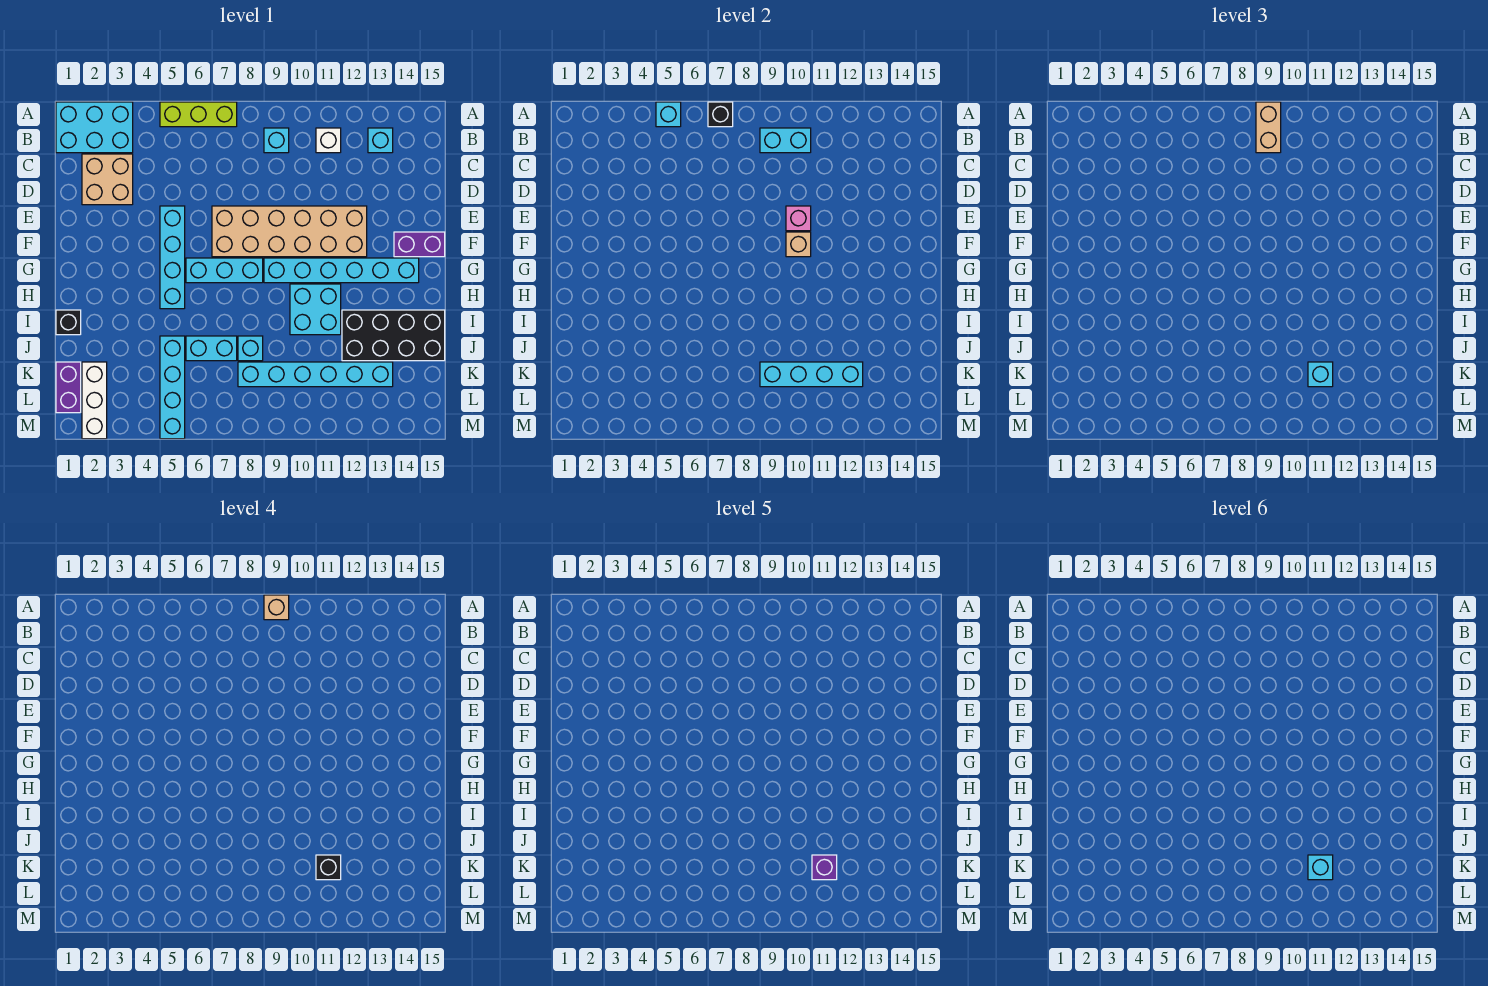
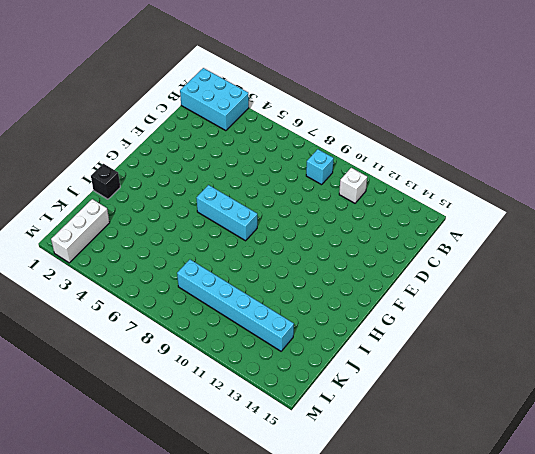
none -> lime brick A5:A7 level 1
none -> cyan brick B13 level 1
none -> tan brick C2:D3 level 1
none -> cyan brick E5:H5 level 1

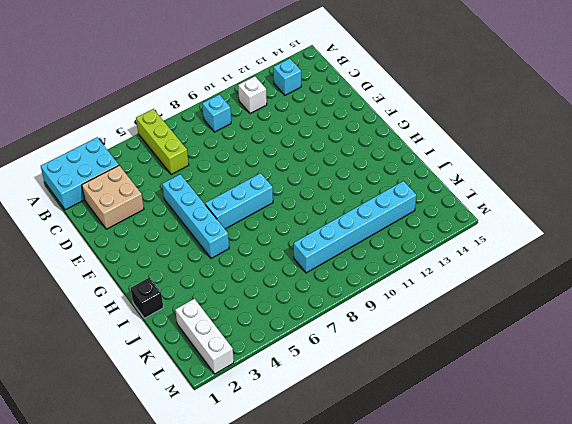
lime brick A6:C6 level 1 -> lime brick A5:A7 level 1
none -> tan brick E7:F12 level 1
none -> purple brick F14:F15 level 1
none -> cyan brick G9:G14 level 1
none -> cyan brick H10:I11 level 1

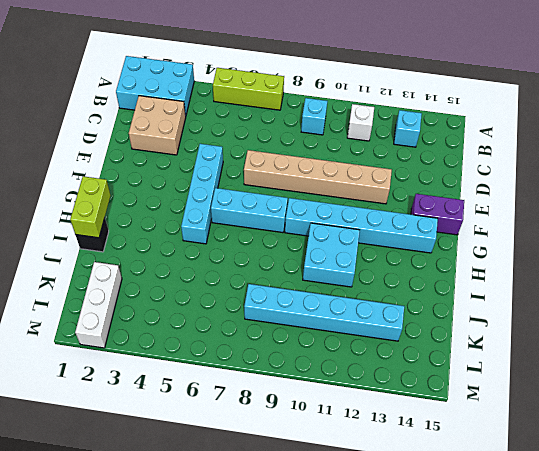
tan brick E7:E12 level 1 -> tan brick E7:F12 level 1
lime brick H1:I1 level 2 -> none
none -> black brick I12:J15 level 1
none -> cyan brick J5:M5 level 1
none -> cyan brick J6:J7 level 1
none -> cyan brick J8 level 1

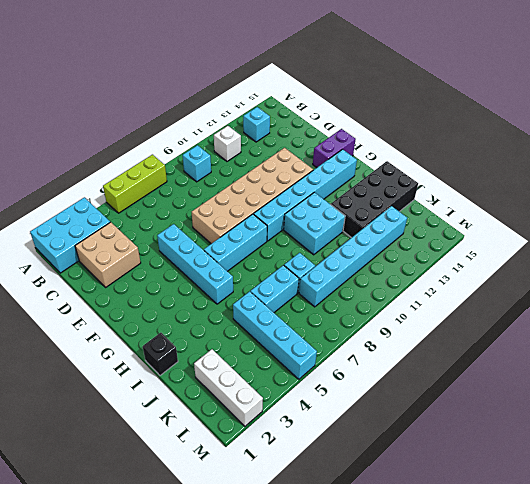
none -> purple brick K1:L1 level 1
none -> cyan brick A5 level 2
none -> black brick A7 level 2
none -> cyan brick B9:B10 level 2

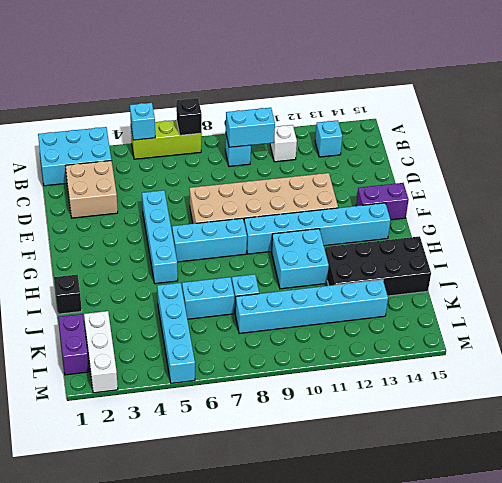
none -> pink brick E10 level 2
none -> tan brick F10 level 2
none -> cyan brick K9:K12 level 2
none -> tan brick A9:B9 level 3

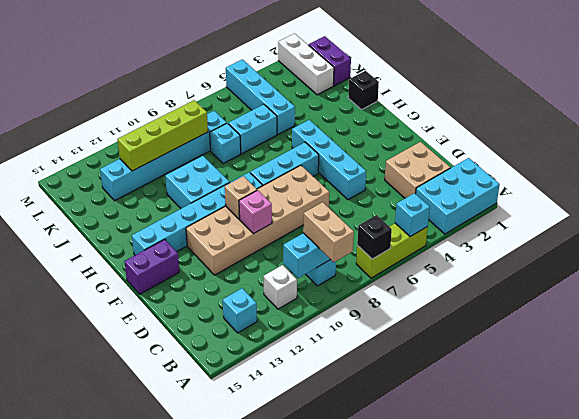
lime brick K9:K12 level 2 -> cyan brick K9:K12 level 2
none -> black brick I12:J15 level 1
none -> cyan brick K11 level 3
none -> tan brick A9 level 4
none -> black brick K11 level 4

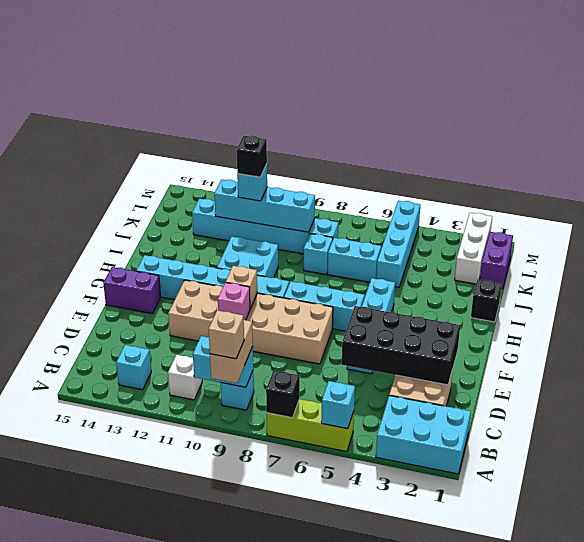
black brick D2:E5 level 2 -> black brick I12:J15 level 1
none -> purple brick K11 level 5
none -> cyan brick K11 level 6

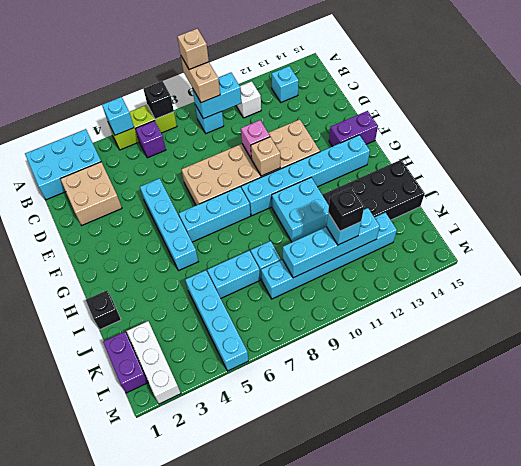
purple brick B6 level 1 -> purple brick K11 level 5
none -> cyan brick K11 level 6

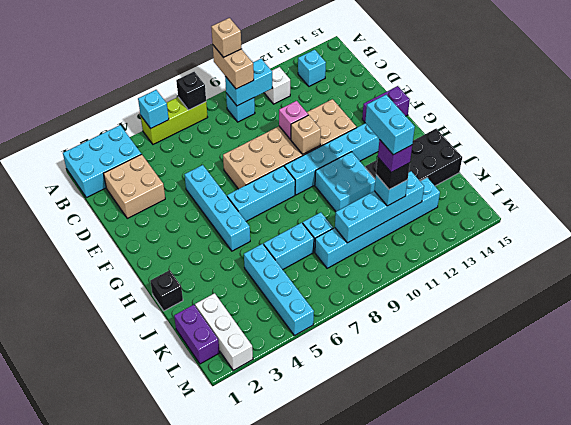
cyan brick J11:K11 level 6 -> cyan brick K11 level 6

